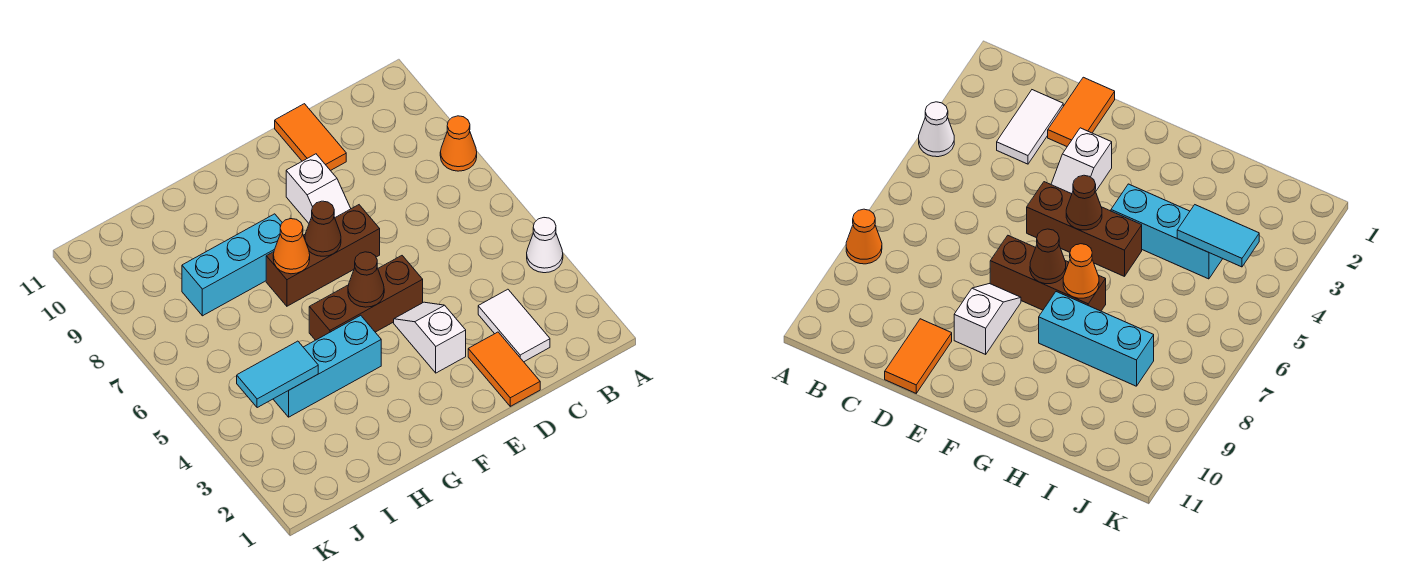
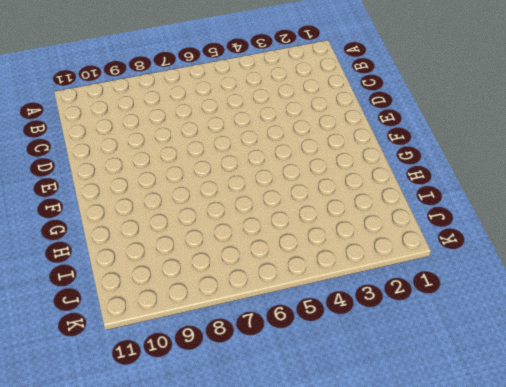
none -> white cone A4 level 1
none -> orange cone A8 level 1
none -> white tile C2:C3 level 1

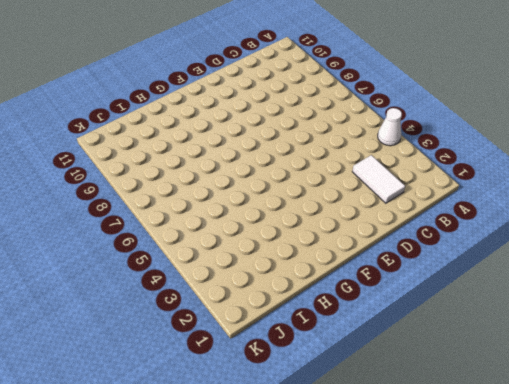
none -> orange cone A8 level 1
none -> orange tile D1:D2 level 1
none -> orange tile D10:D11 level 1

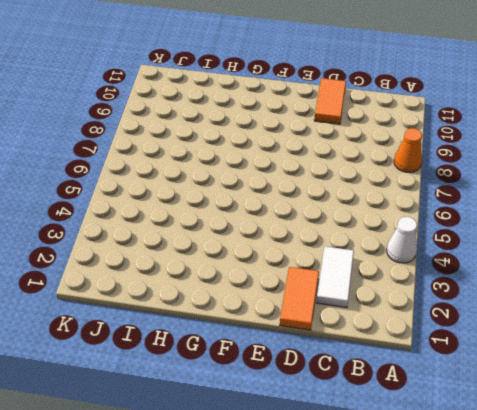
none -> white slope E3:E4 level 1 top 3
none -> brown brick E5:G5 level 1
none -> brown brick E7:G7 level 1

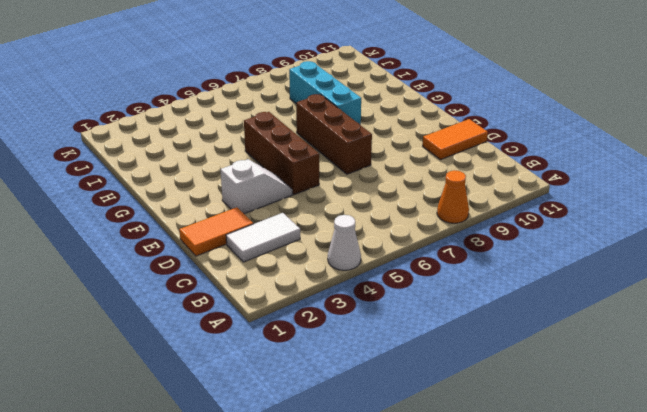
none -> white slope E8:E9 level 1 top 9
none -> cyan brick G4:I4 level 1
none -> brown cone F5 level 2

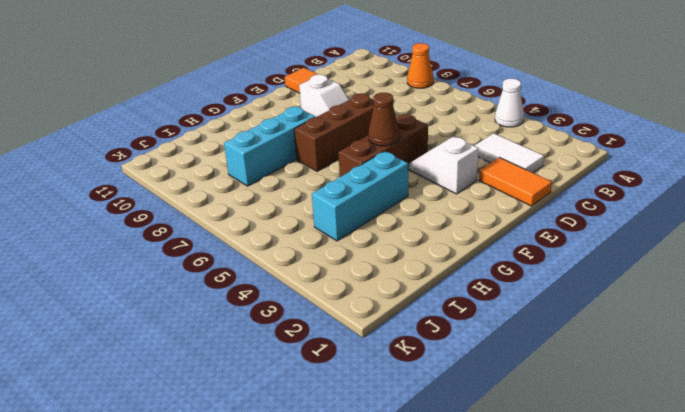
none -> brown cone F7 level 2
none -> orange cone G7 level 2
none -> cyan tile I4:J4 level 2

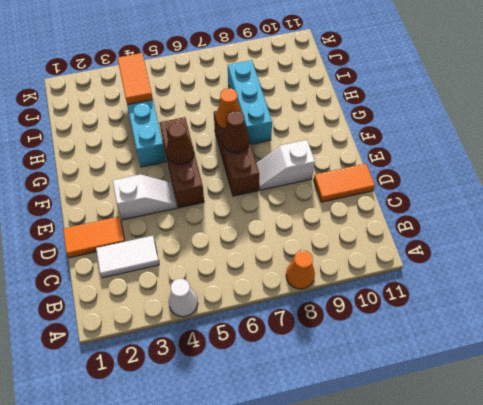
orange tile I4:J4 level 2 -> cyan tile I4:J4 level 2

